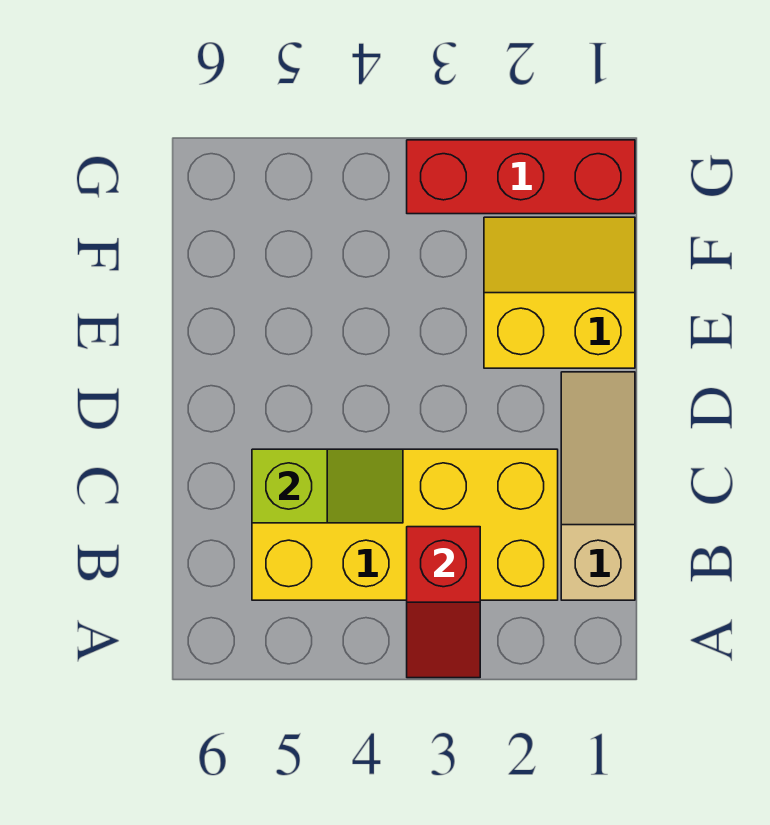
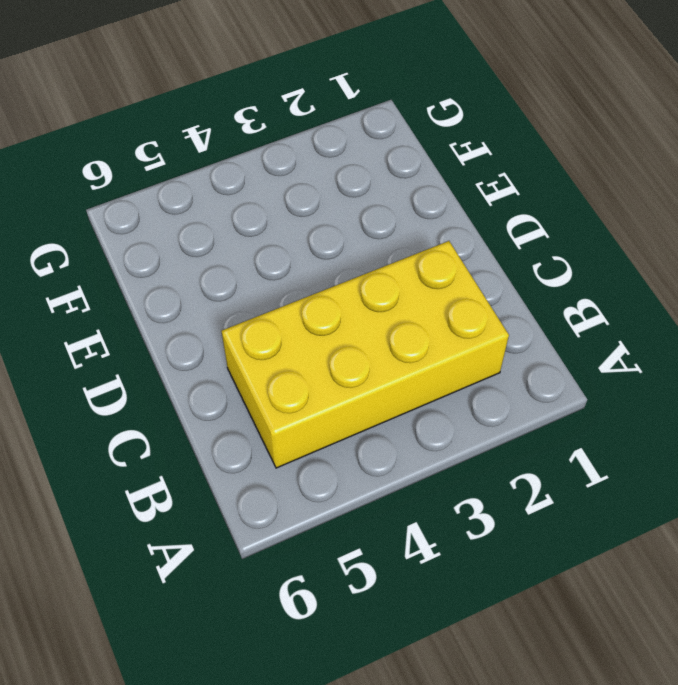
none -> tan slope B1:D1 level 1 top B
none -> yellow slope E1:F2 level 1 top E

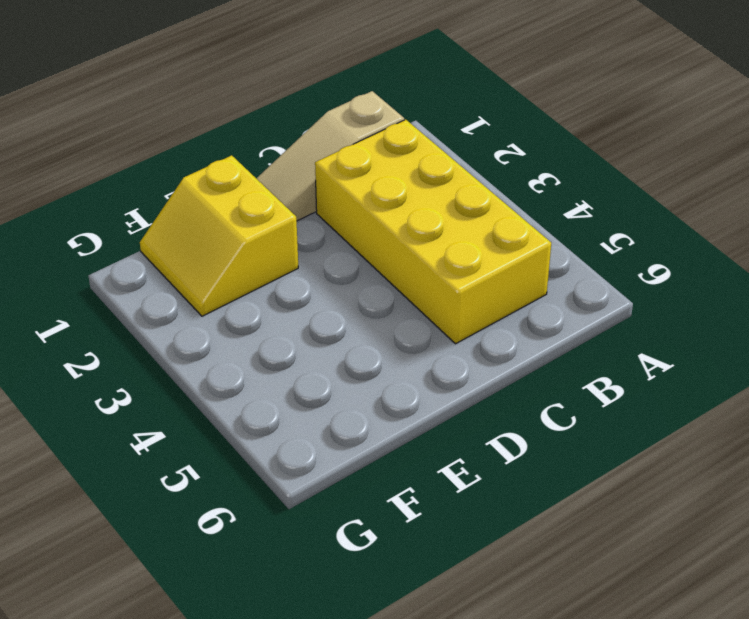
none -> red brick G1:G3 level 1
none -> red slope A3:B3 level 2 top B

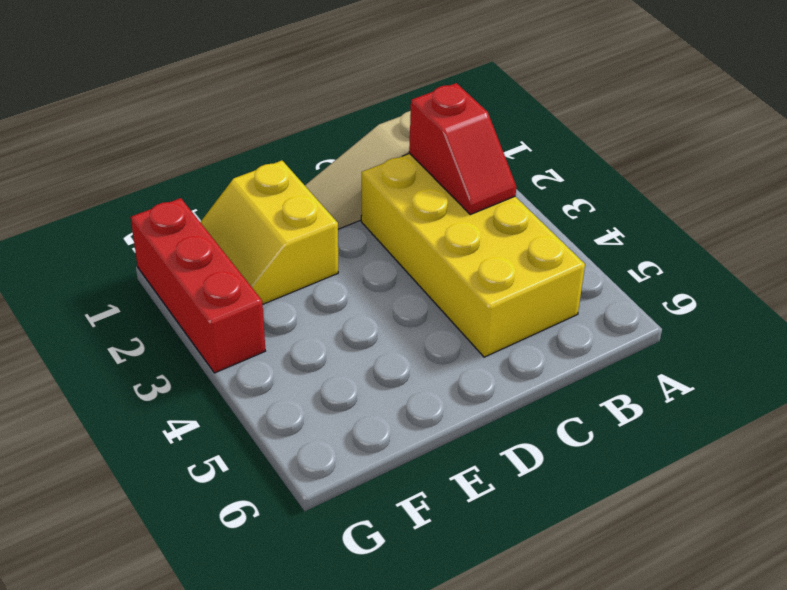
red slope B2:B3 level 2 top 2 -> red slope A3:B3 level 2 top B
none -> lime slope C4:C5 level 2 top 5

